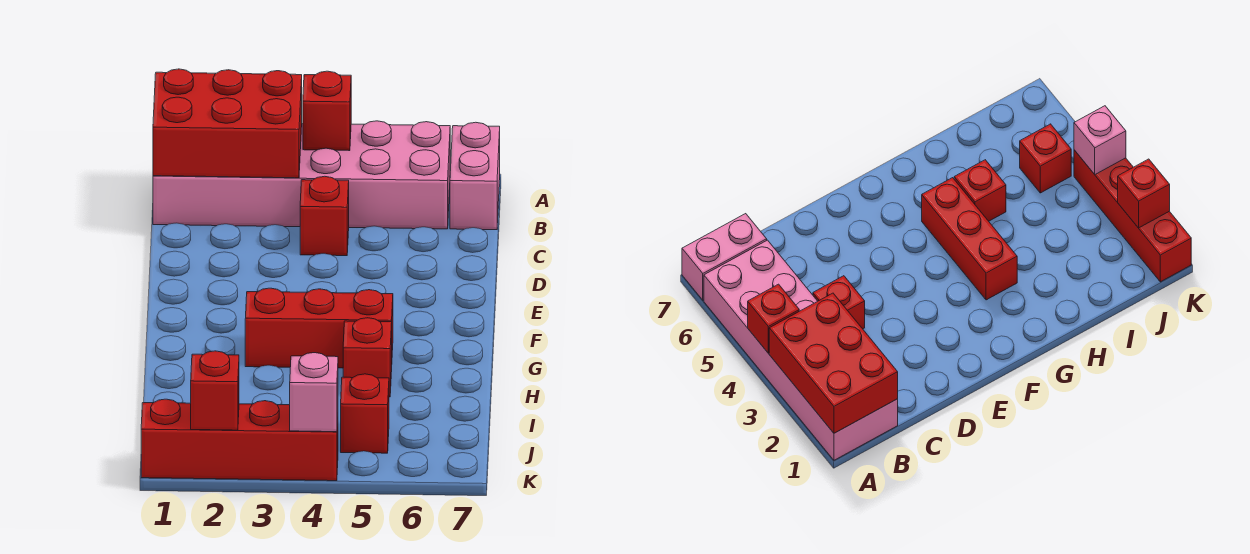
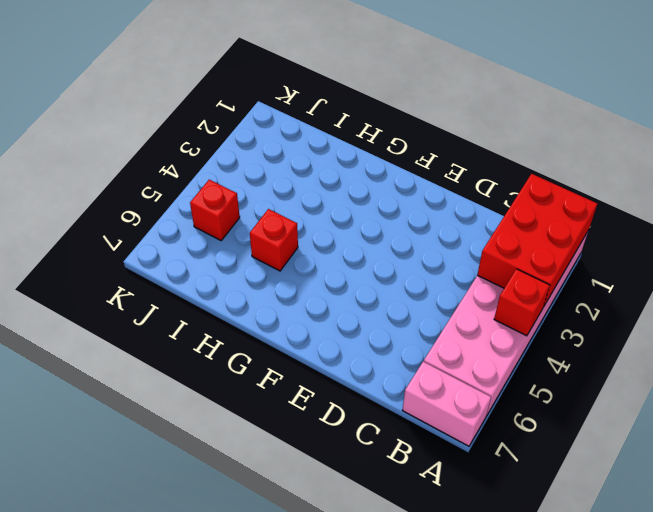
none -> red brick C4 level 1
none -> red brick G3:G5 level 1

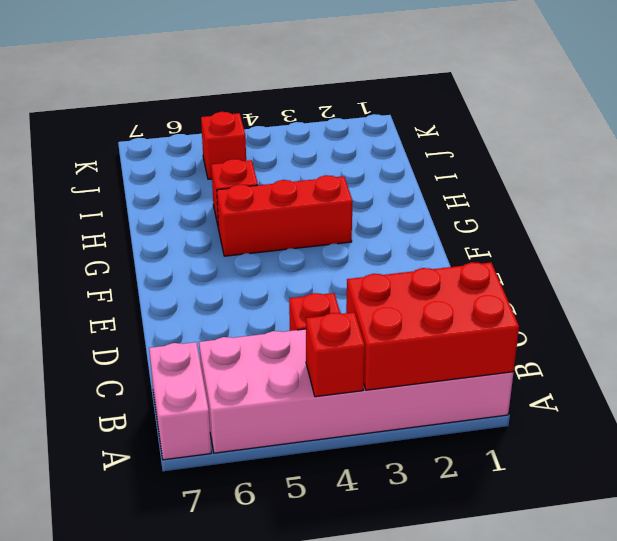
none -> red brick K1:K4 level 1
none -> red brick K2 level 2

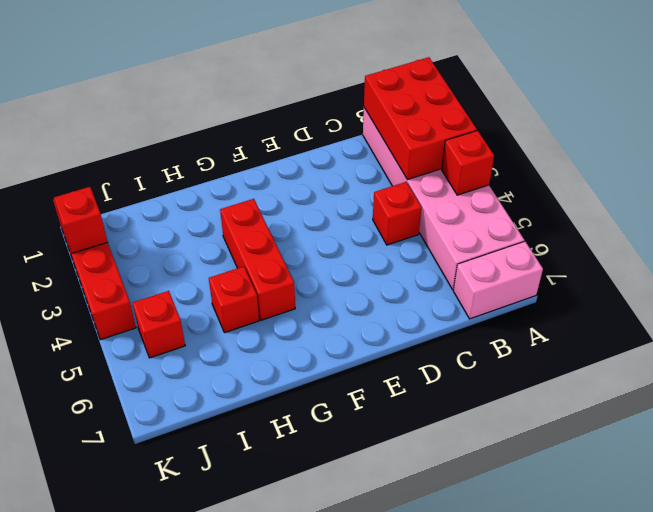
none -> pink brick K4 level 2

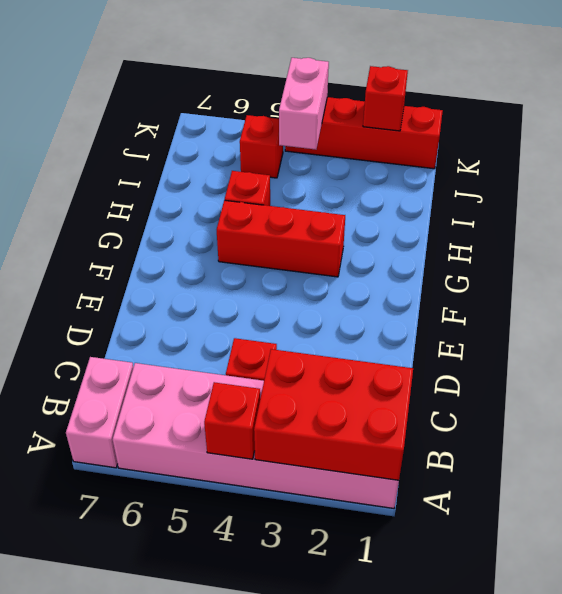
pink brick J4:K4 level 2 -> pink brick K4 level 2

